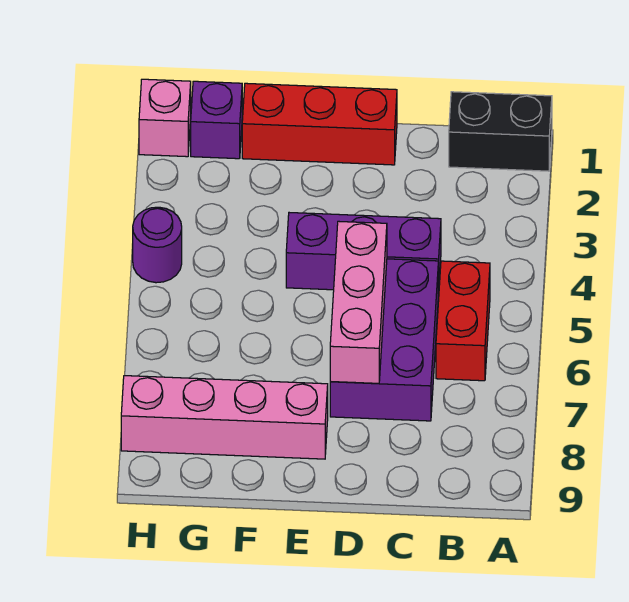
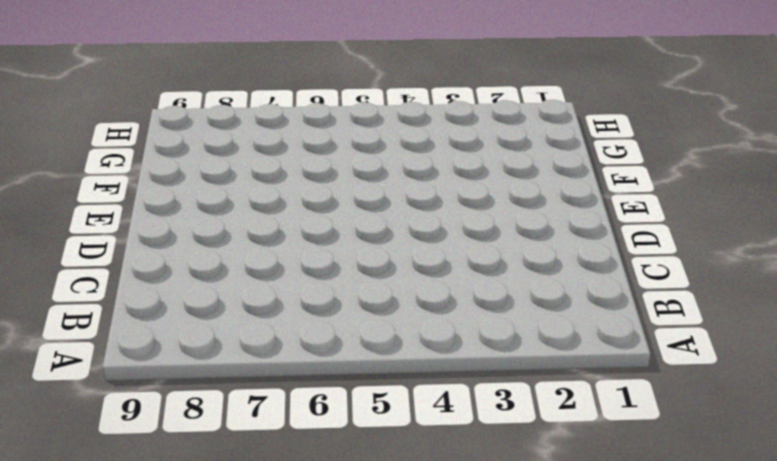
none -> black brick A1:B1 level 1
none -> red brick B5:B6 level 1

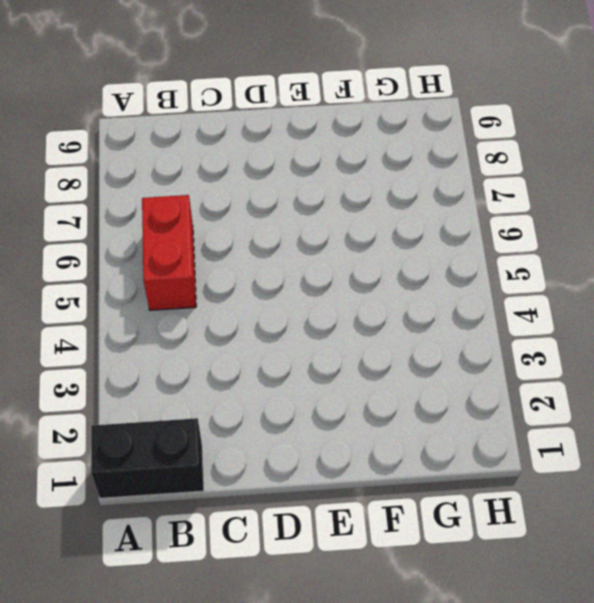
none -> purple brick C4:E4 level 1
none -> purple brick C5:D7 level 1

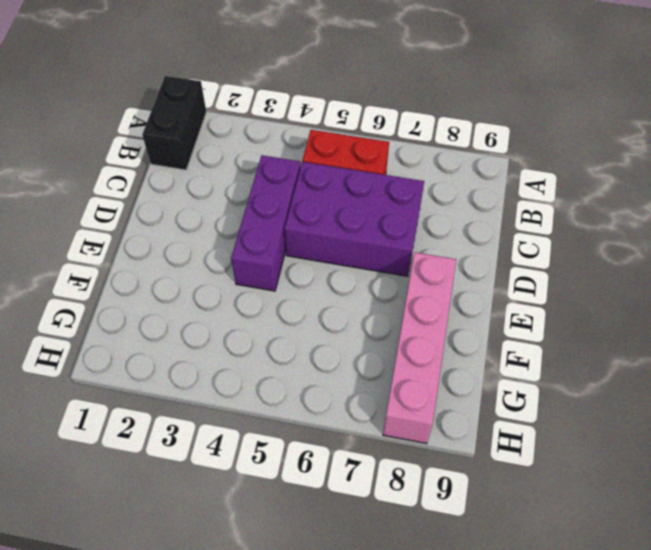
none -> red brick D1:F1 level 1
none -> purple brick G1 level 1

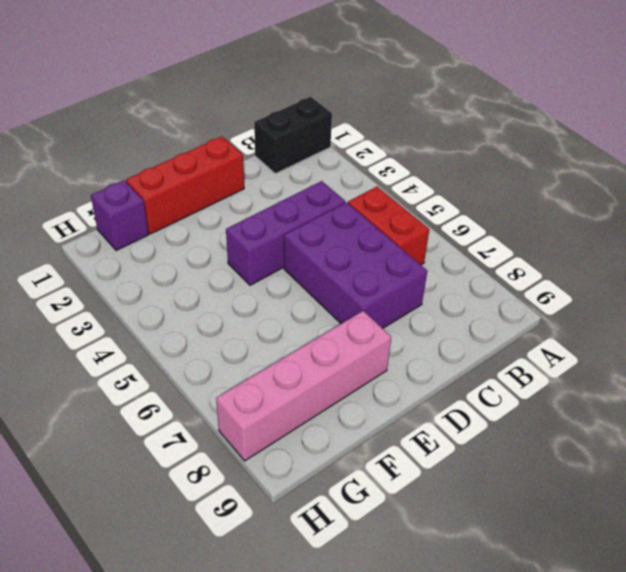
none -> pink brick H1 level 1
none -> purple round brick H4 level 1

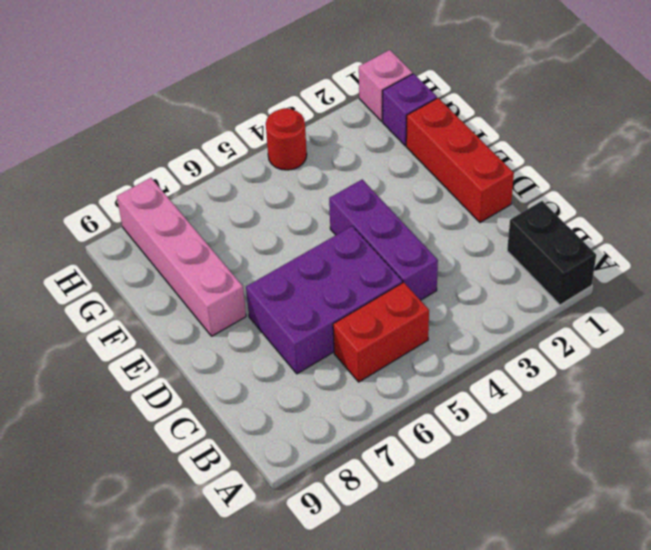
red round brick H4 level 1 -> purple round brick H4 level 1
none -> pink brick D5:D7 level 2

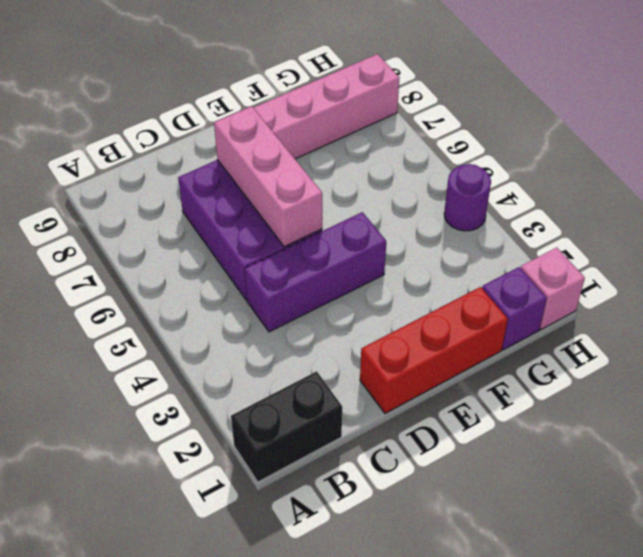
none -> red brick B5:B6 level 1

